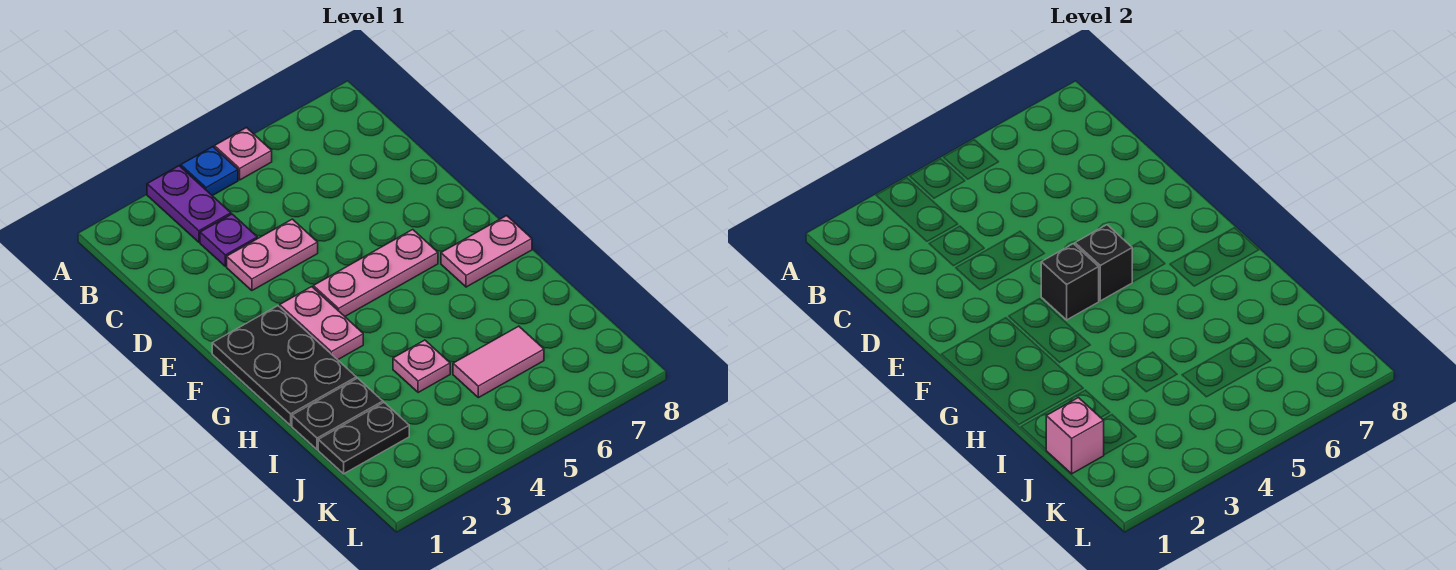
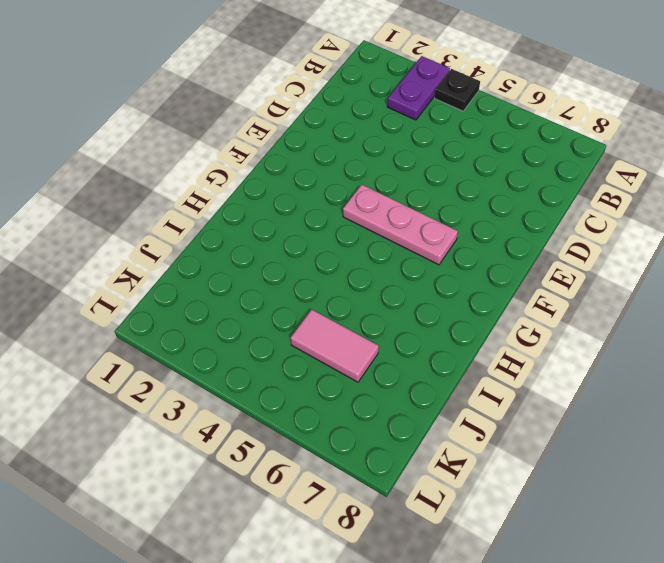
black plate A4 level 1 -> blue plate A4 level 1
none -> pink plate A5 level 1
none -> purple plate C3 level 1
none -> pink plate D3:D4 level 1

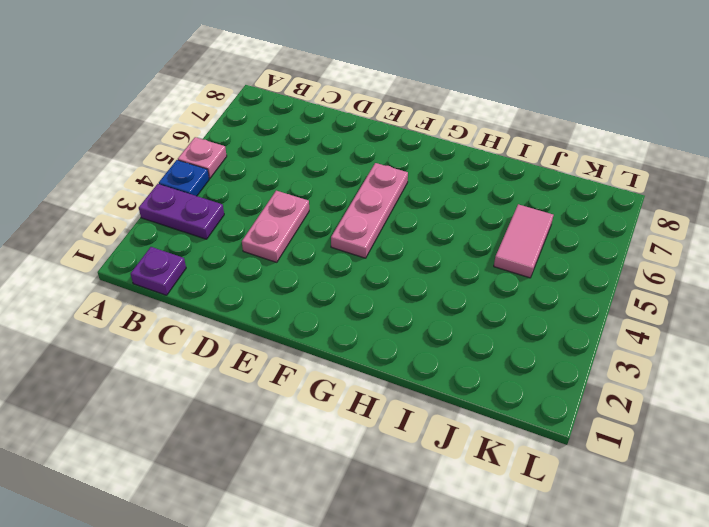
purple plate B1 level 1 -> purple plate C3 level 1
none -> black plate F1:H2 level 1
none -> pink plate F3:G3 level 1
none -> pink plate G7:G8 level 1

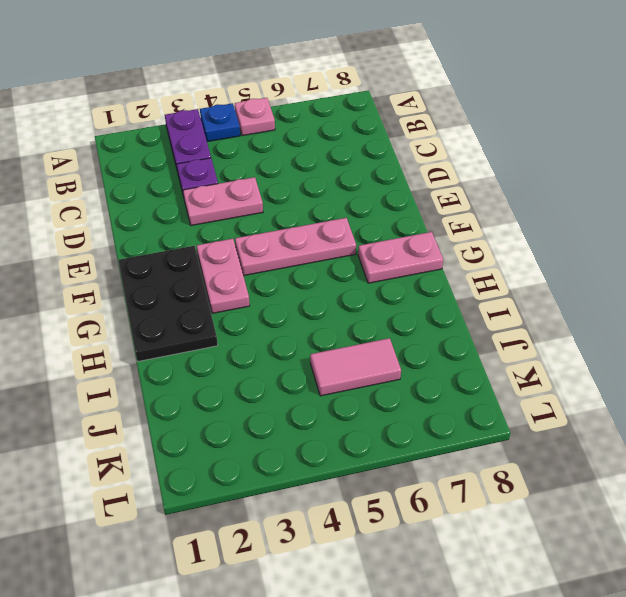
none -> black plate I1:I2 level 1
none -> pink plate I4 level 1
none -> black plate J1:J2 level 1

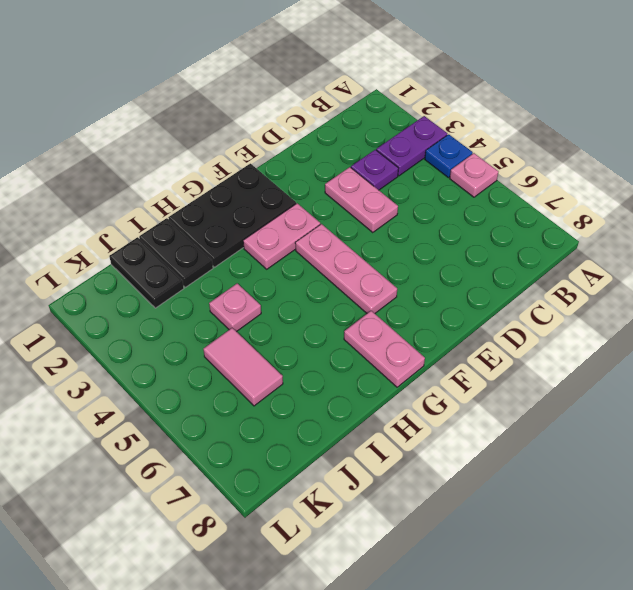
none -> black brick F4 level 2
none -> black brick F5 level 2
none -> pink brick J1 level 2

